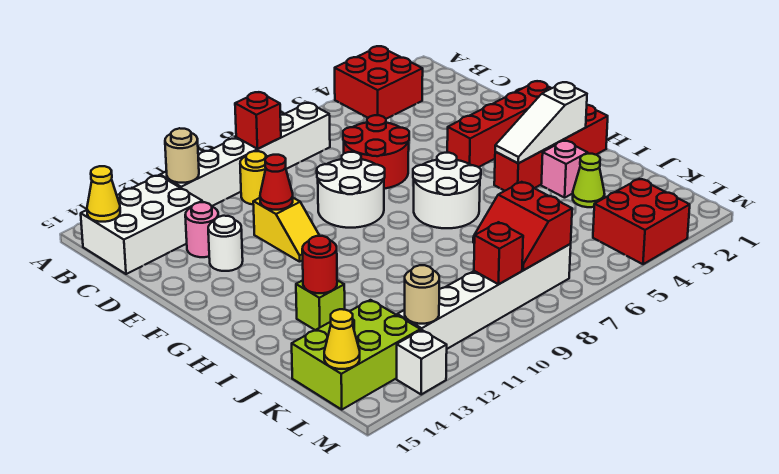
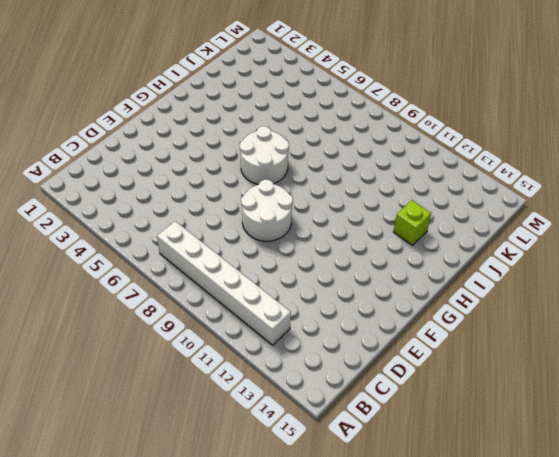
none -> red brick A3:B4 level 1
none -> white brick B13:C15 level 1
none -> yellow round brick C10 level 1

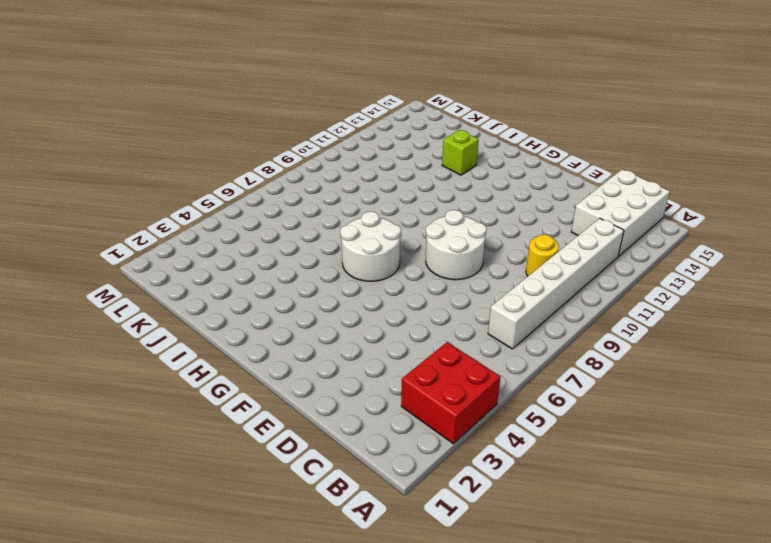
none -> red round brick D6:E7 level 1
none -> pink round brick D13 level 1
none -> yellow slope E11:F11 level 1 top E

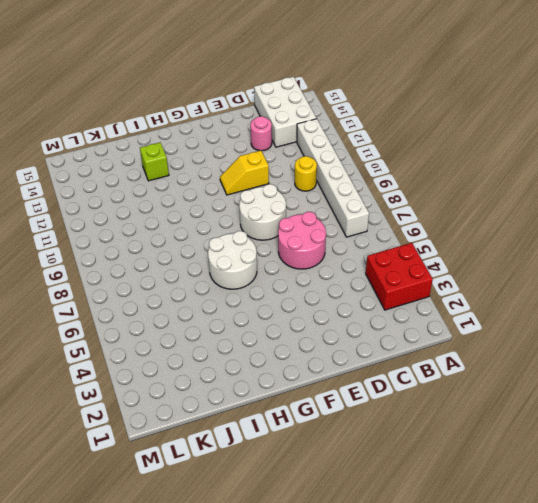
pink round brick D6:E7 level 1 -> red round brick D6:E7 level 1
none -> white round brick E13 level 1
none -> red brick F1:F4 level 1
none -> red brick H1:H4 level 1

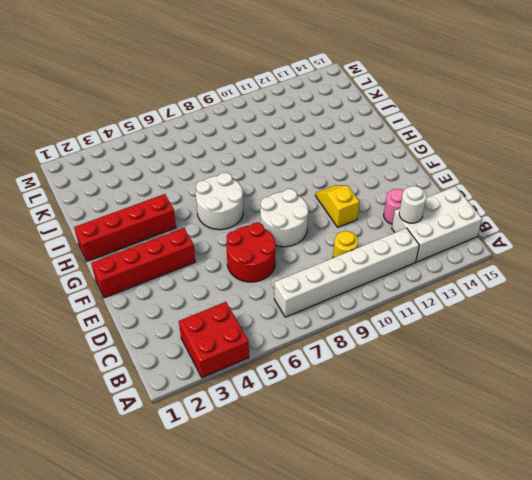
white round brick C13 level 2 -> white round brick E13 level 1
none -> pink brick I3 level 1
none -> lime brick I13 level 1
none -> lime cone J3 level 1

